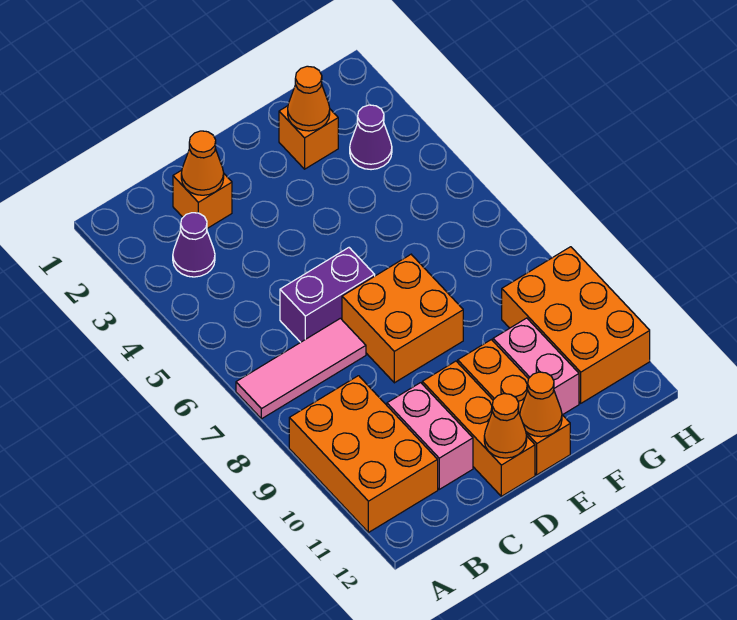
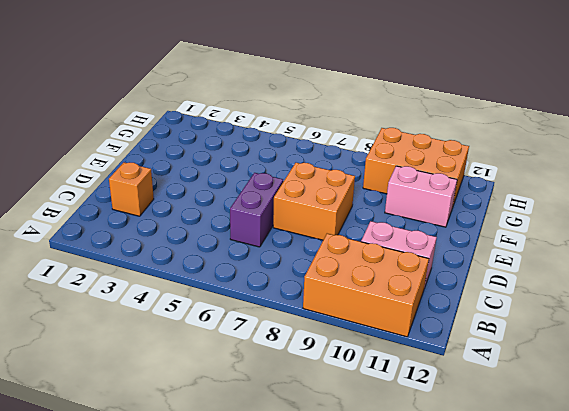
none -> pink tile A7:C7 level 1
none -> purple cone B3 level 1
none -> orange brick D10:D12 level 1

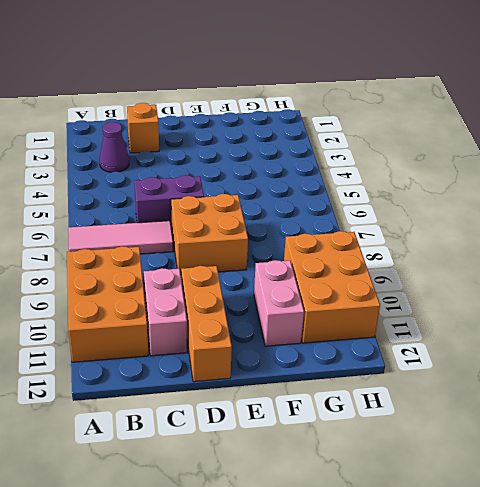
none -> orange brick E10:E12 level 1
none -> orange brick F2 level 1
none -> purple cone G3 level 1

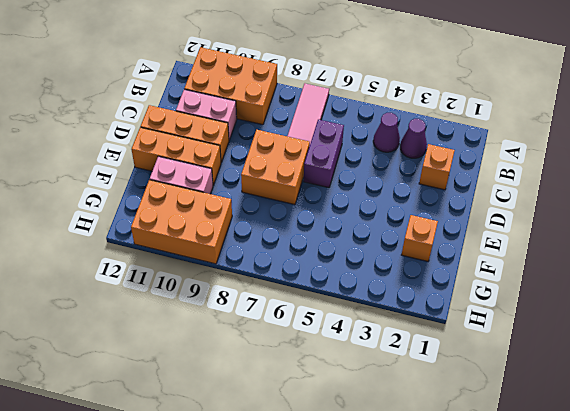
purple cone B4 level 1 -> purple cone G3 level 1
none -> orange cone C2 level 2
none -> orange cone D12 level 2
none -> orange cone E12 level 2

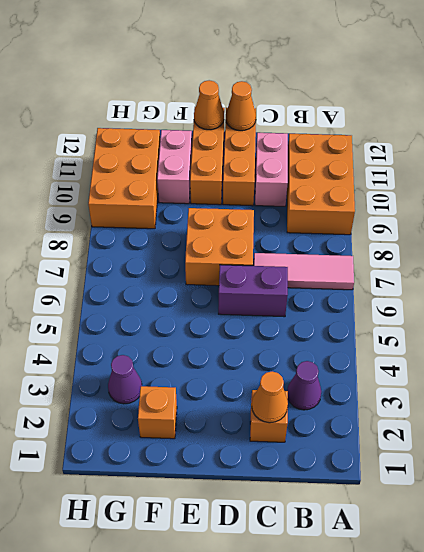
none -> orange cone F2 level 2

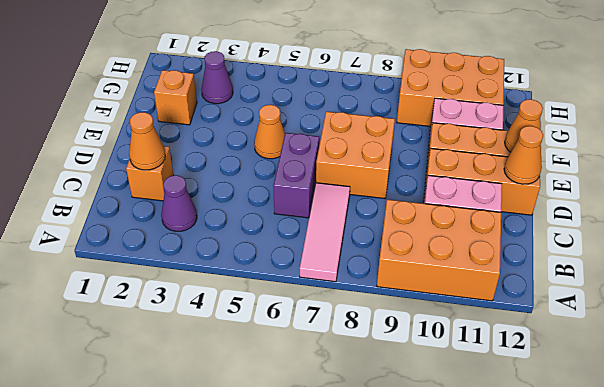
orange cone E5 level 1 -> orange cone F2 level 2

